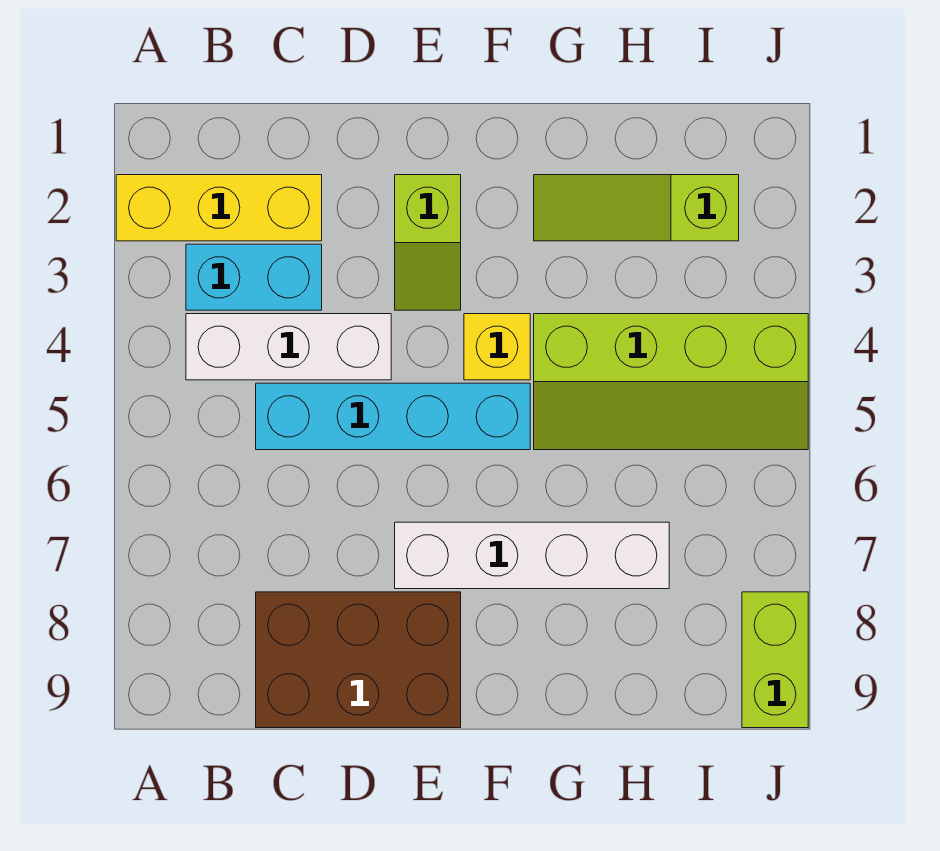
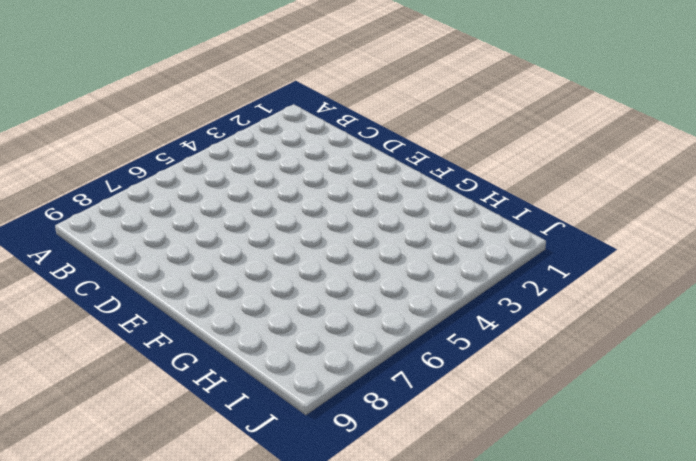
none -> yellow brick A2:C2 level 1
none -> cyan brick B3:C3 level 1

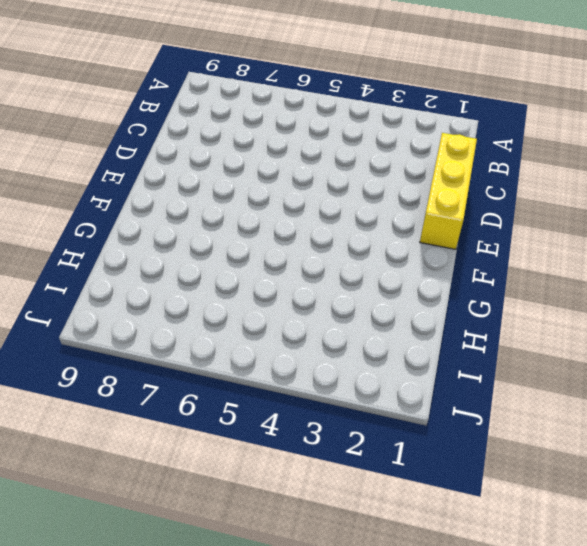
yellow brick C1:E1 level 1 -> yellow brick A2:C2 level 1
none -> cyan brick B3:C3 level 1
none -> white brick B4:D4 level 1

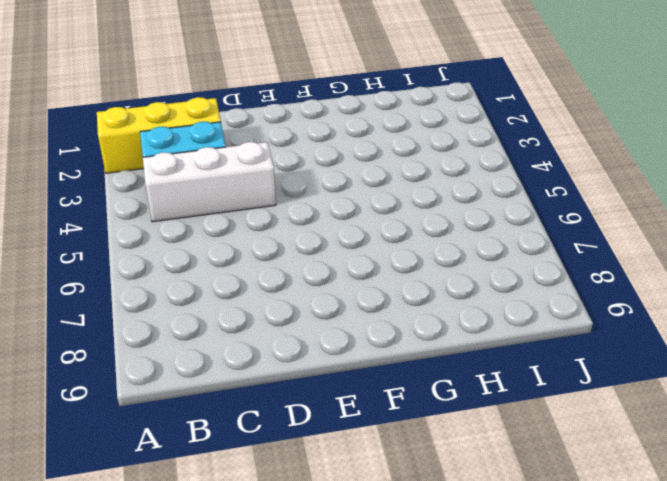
none -> cyan brick C5:F5 level 1
none -> brown brick C8:E9 level 1

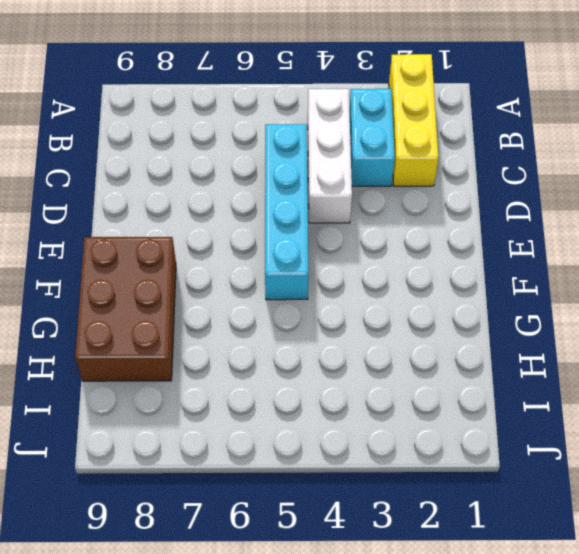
brown brick F8:H9 level 1 -> brown brick C8:E9 level 1
none -> lime slope E2:E3 level 1 top 2
none -> white brick E7:H7 level 1

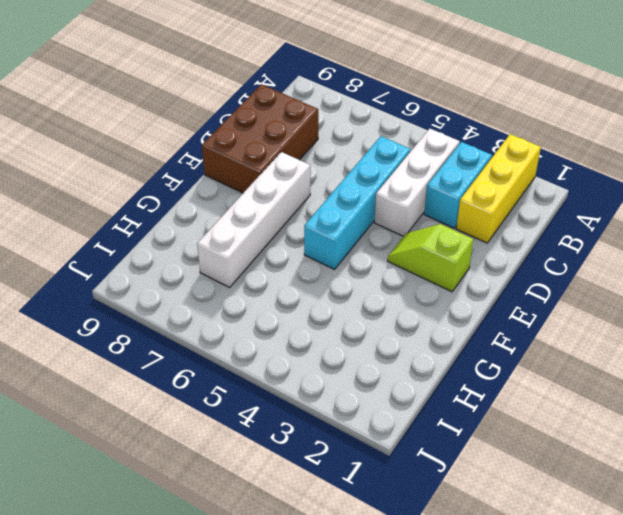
none -> yellow brick F4 level 1
none -> lime slope G2:I2 level 1 top I

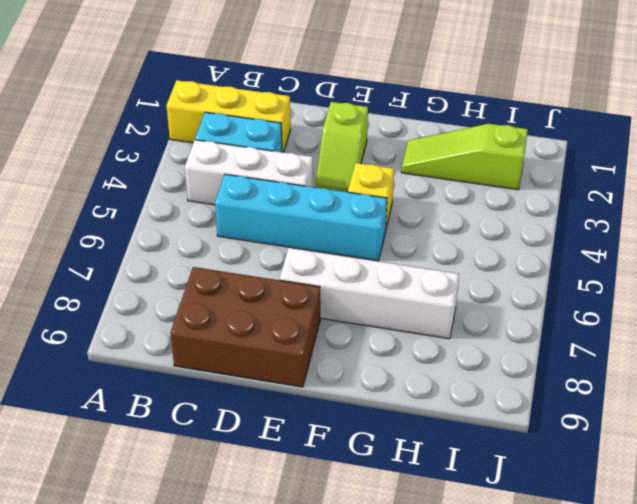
none -> lime slope G4:J5 level 1 top 4
none -> lime brick J8:J9 level 1

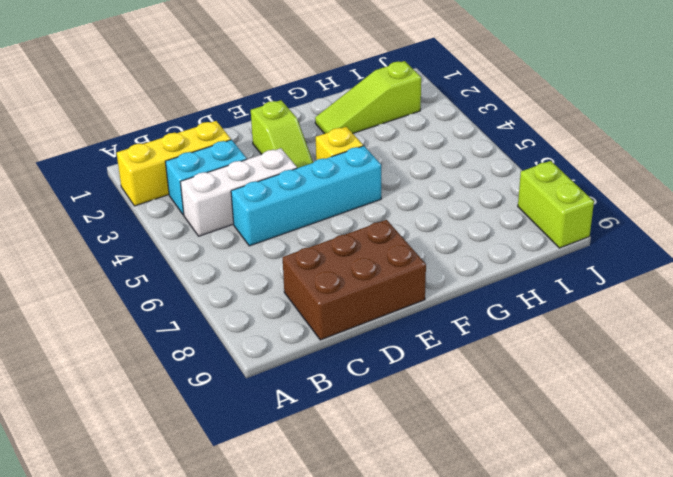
none -> white brick E7:H7 level 1
none -> lime slope G4:J5 level 1 top 4

